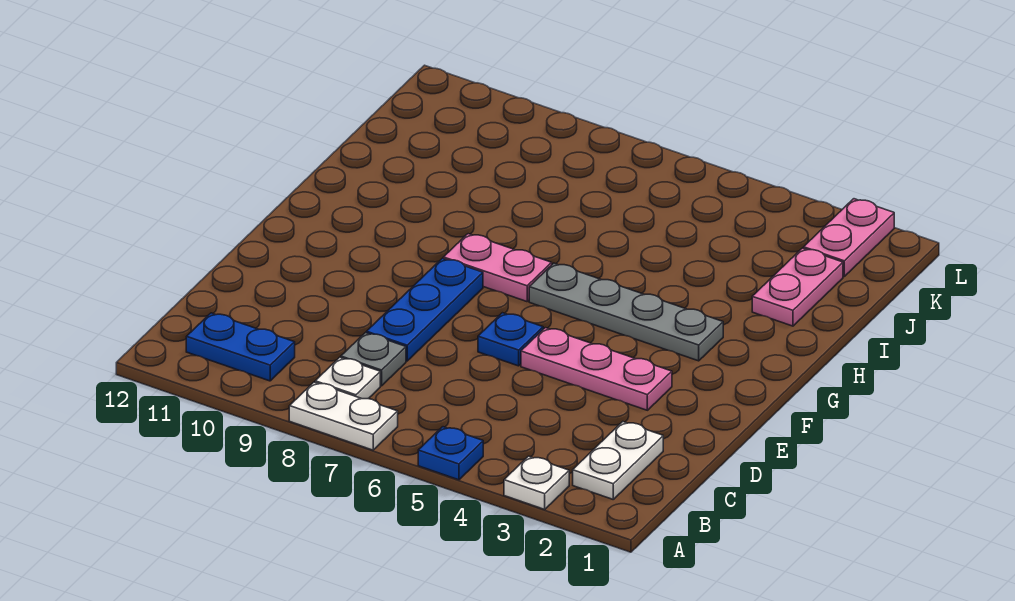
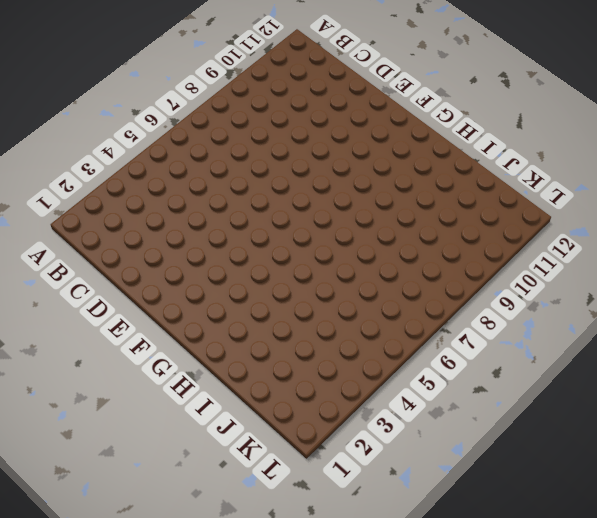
none -> white plate A3 level 1
none -> blue plate A5 level 1
none -> white plate A7:A8 level 1

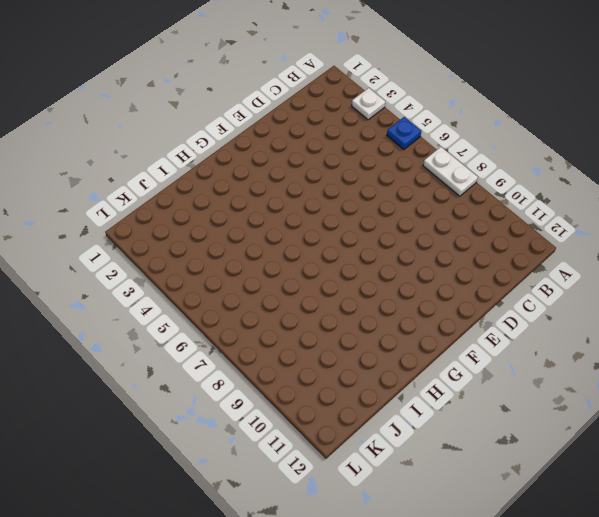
none -> white plate B2:C2 level 1
none -> white plate B8 level 1
none -> blue plate B10:B11 level 1

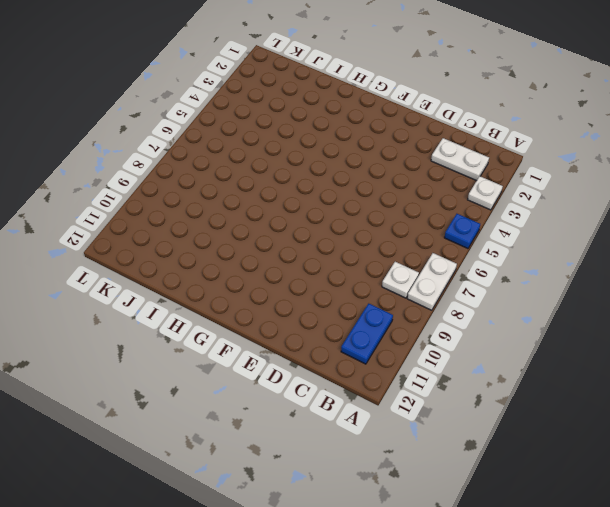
none -> grey plate C8 level 1
none -> blue plate D8:F8 level 1
none -> pink plate E3:E5 level 1

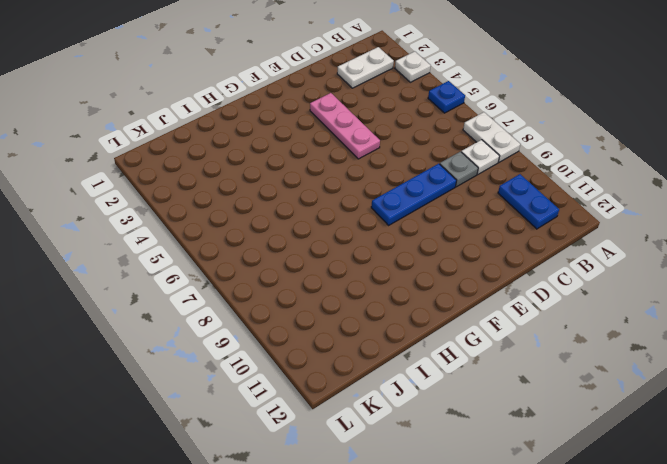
none -> blue plate E6 level 1
none -> grey plate G3:G6 level 1
none -> pink plate G7:G8 level 1

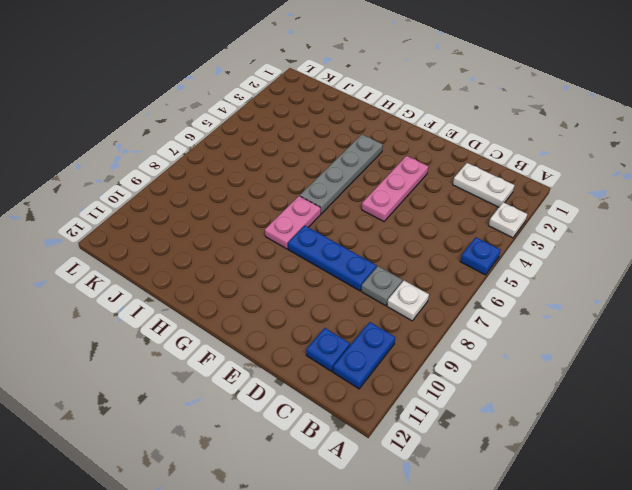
blue plate C11 level 1 -> blue plate E6 level 1
none -> white plate A7:A8 level 1
none -> pink plate I2:J2 level 1
none -> pink plate K2:L2 level 1

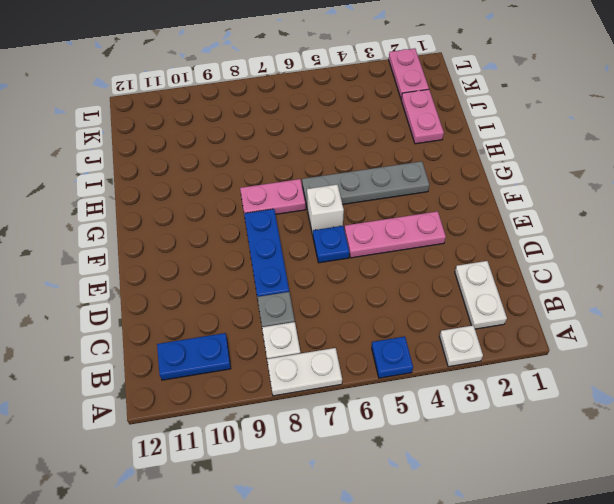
white brick F6 level 1 -> none

